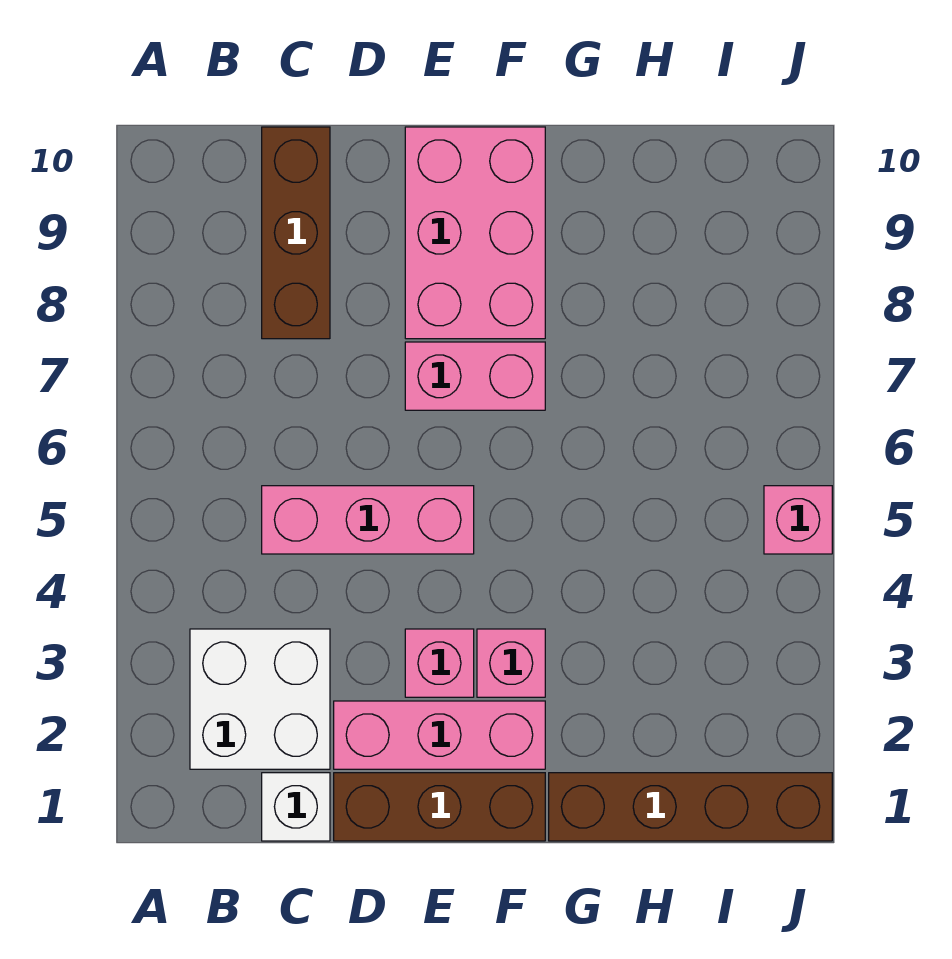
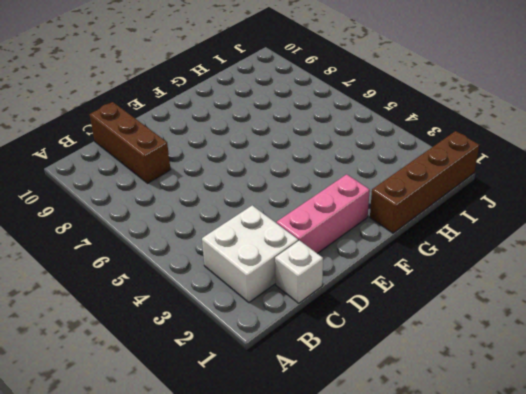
none -> pink brick C5:E5 level 1
none -> brown brick D1:F1 level 1
none -> pink brick E3 level 1

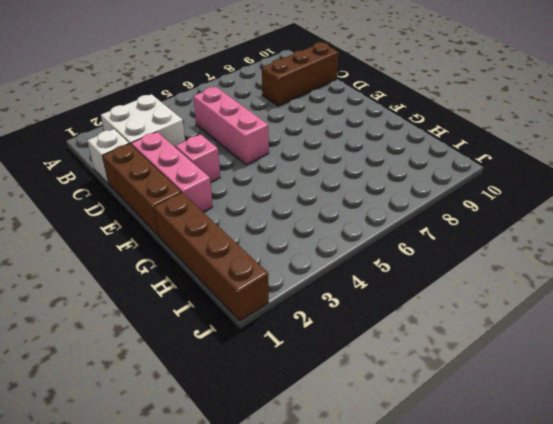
none -> pink brick E7:F7 level 1
none -> pink brick E8:F10 level 1
none -> pink brick F3 level 1

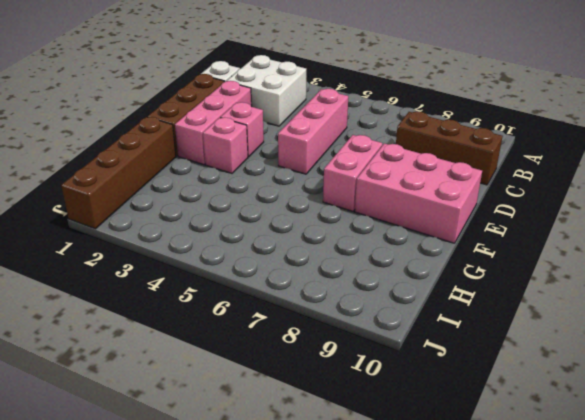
none -> pink brick J5 level 1

